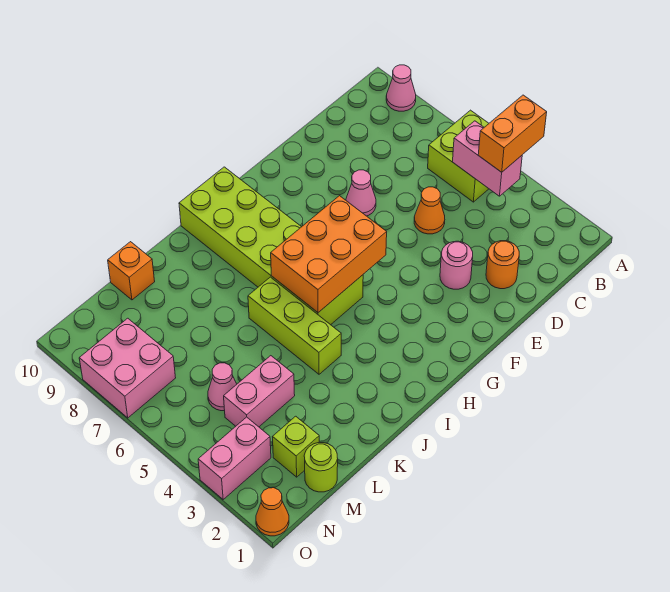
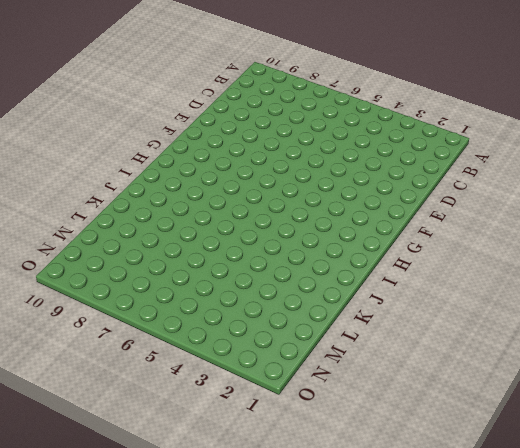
none -> lime brick A5:B6 level 1
none -> pink cone A9 level 1
none -> orange round brick D2 level 1

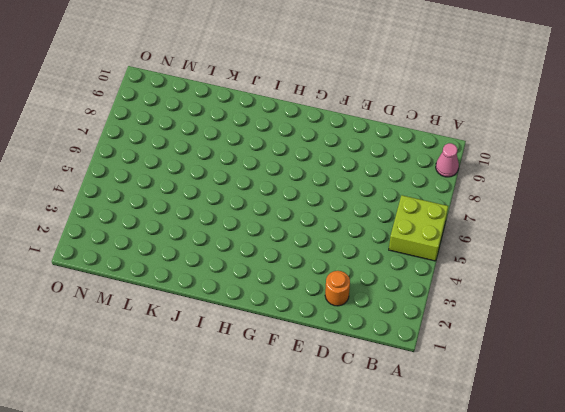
none -> orange cone D5 level 1
none -> pink round brick E3 level 1
none -> pink cone E7 level 1

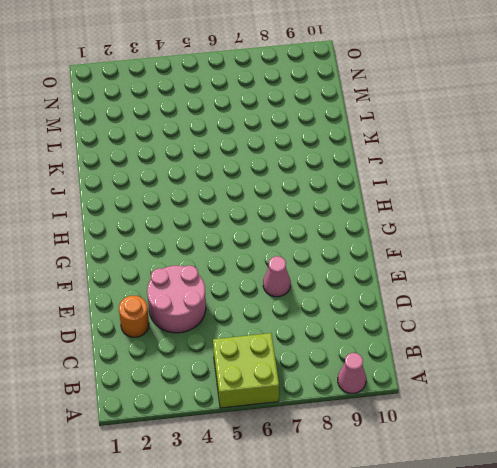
pink round brick D3:E4 level 1 -> pink round brick E3 level 1
none -> orange cone D5 level 1
none -> lime brick H5:I10 level 1
none -> lime brick J4:J6 level 1

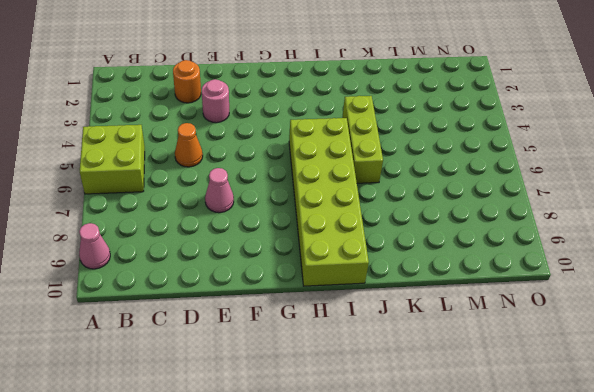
none -> pink brick L4:M4 level 1
none -> orange brick L10 level 1
none -> lime round brick M1 level 1

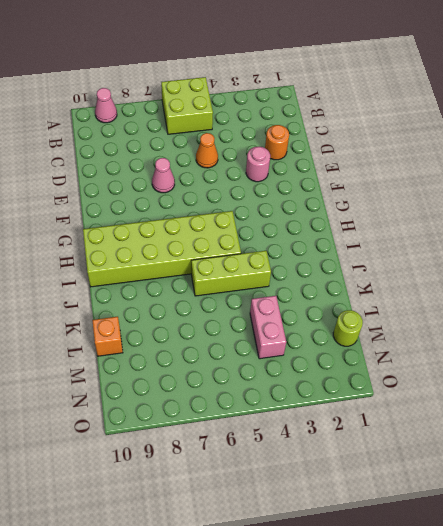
none -> lime brick M2 level 1
none -> pink cone M5 level 1
none -> pink brick N3:O3 level 1

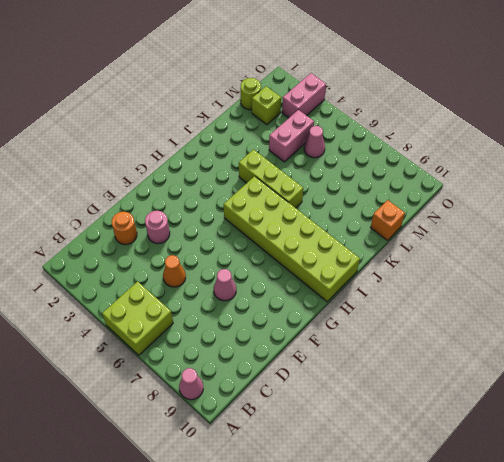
none -> pink brick N7:O8 level 1
none -> orange cone O1 level 1
none -> pink brick B4:B5 level 2

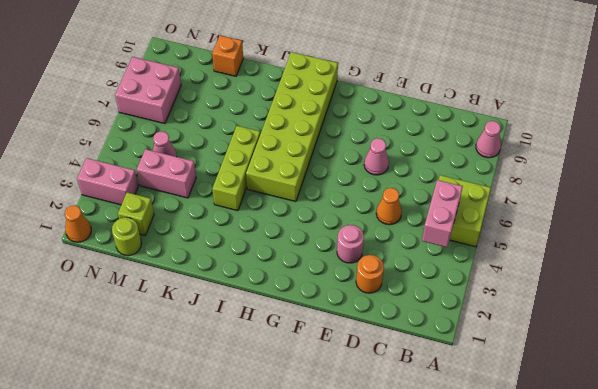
none -> orange brick G5:I6 level 2
none -> orange brick A4:B4 level 3

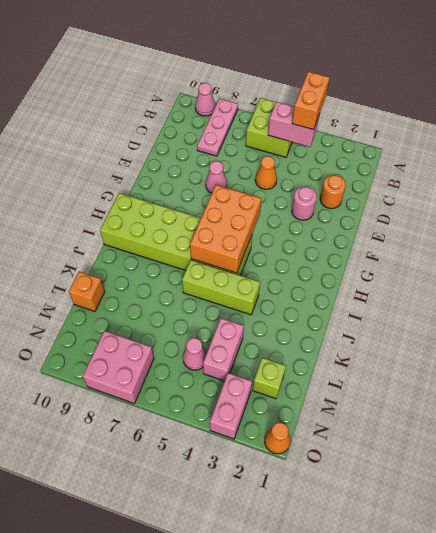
pink plate A8:C8 level 1 -> none
none -> lime round brick M1 level 1

